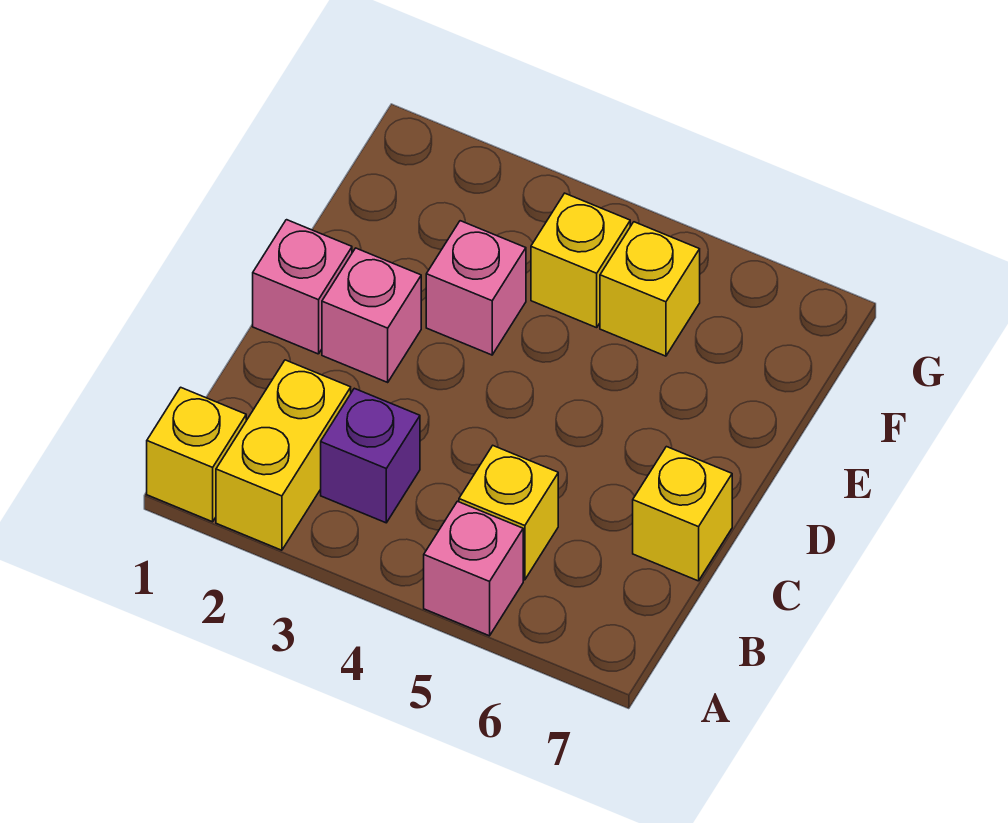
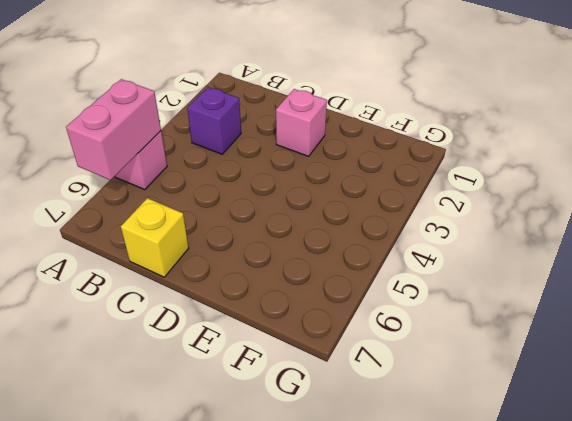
pink brick A5:A6 level 2 -> none
none -> yellow brick A1 level 1
none -> yellow brick A2:B2 level 1

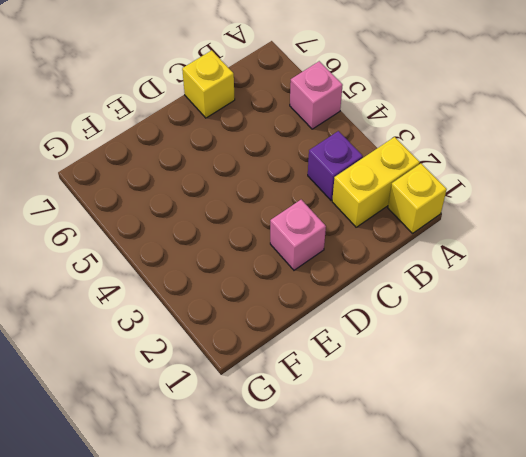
none -> yellow brick B5 level 1
none -> pink brick D1 level 1

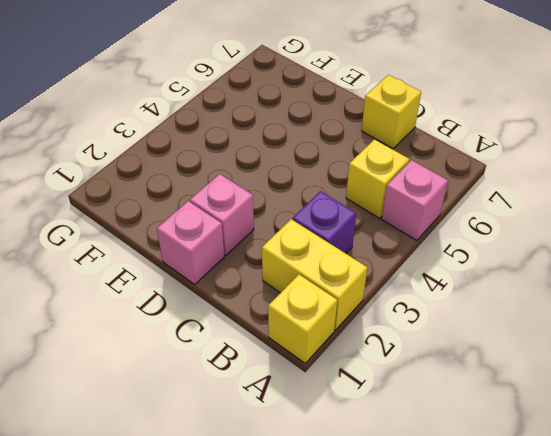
none -> pink brick E3 level 1
none -> yellow brick F4 level 1

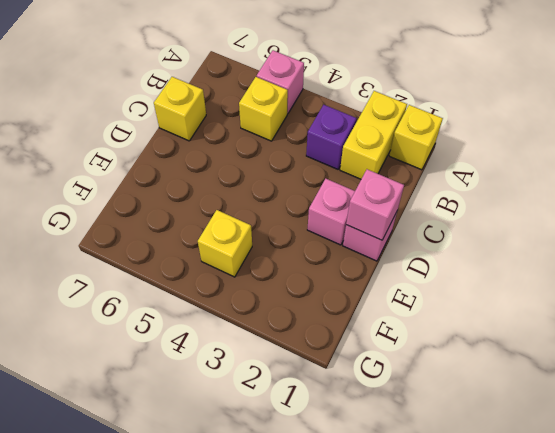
pink brick D1 level 2 -> pink brick E3 level 1
none -> yellow brick F5 level 1

